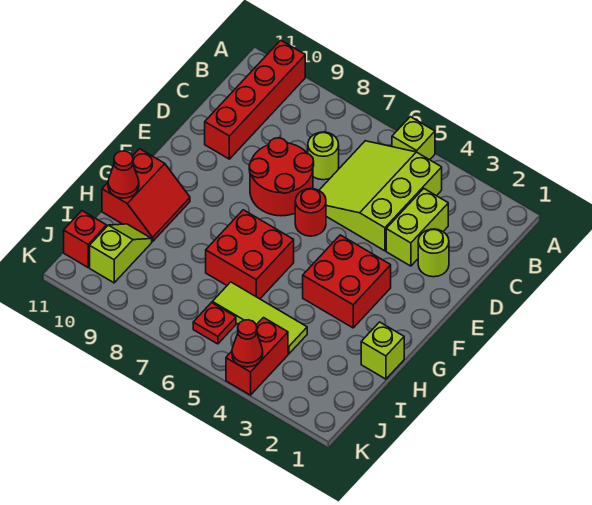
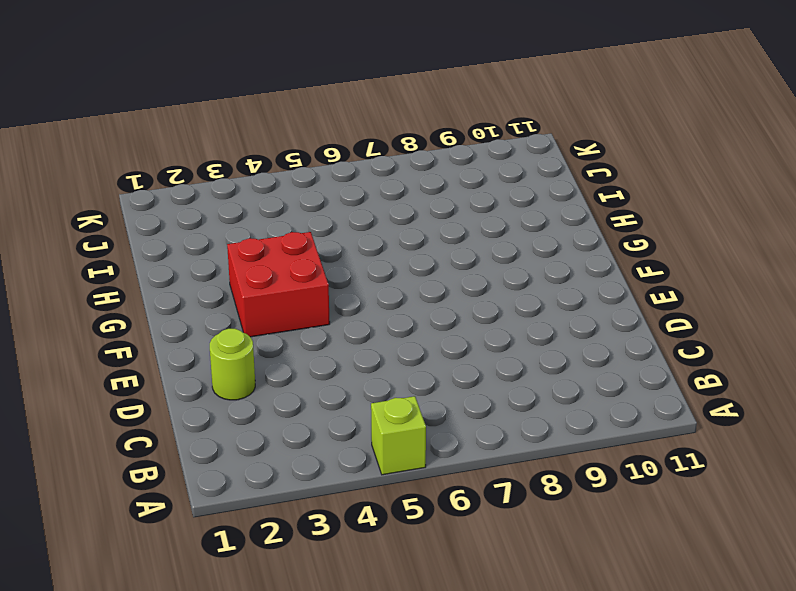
none -> red brick A10:D10 level 1
none -> lime slope B4:D6 level 1 top 4
none -> lime brick C3:D3 level 1

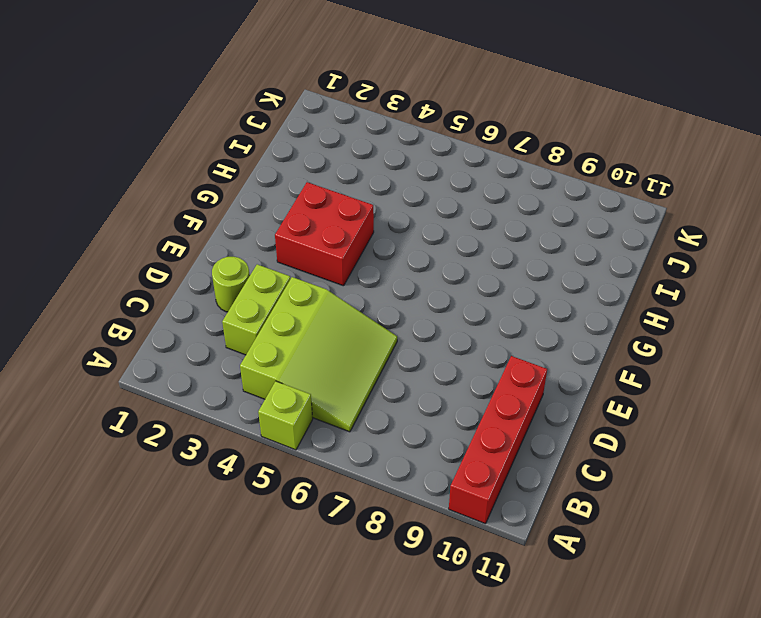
none -> lime round brick C7 level 1
none -> red round brick D7:E8 level 1
none -> red round brick E6 level 1

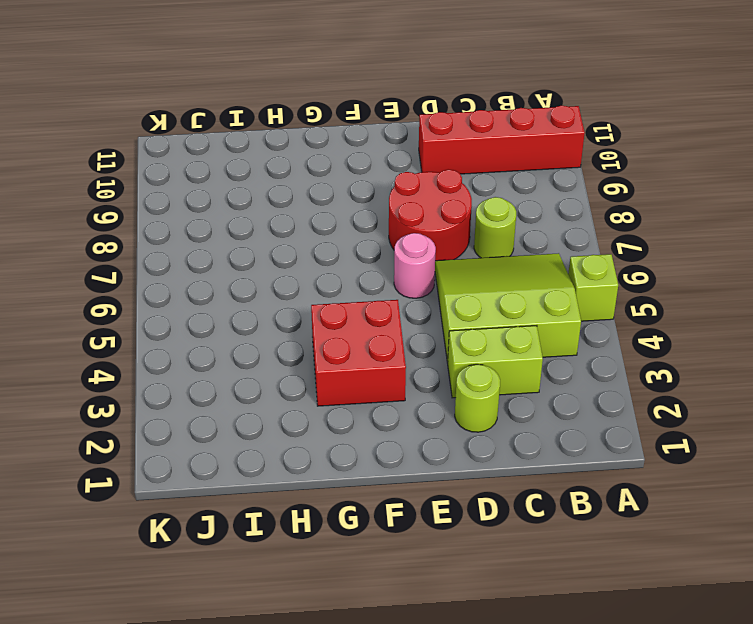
pink round brick E6 level 1 -> red round brick E6 level 1
none -> red brick G6:H7 level 1
none -> red slope G10:H11 level 1 top 11
none -> lime brick H1 level 1

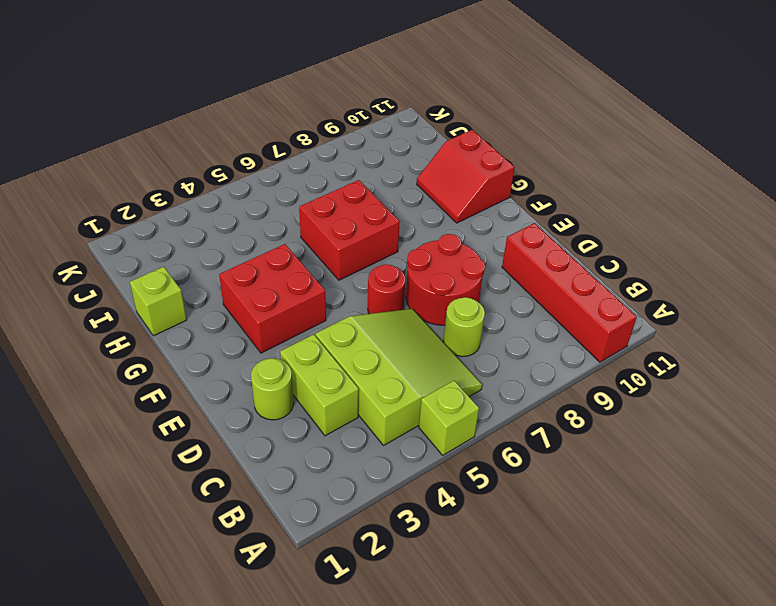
none -> lime tile I4:I6 level 1
none -> lime slope I10:J10 level 1 top J
none -> red brick J4:K4 level 1

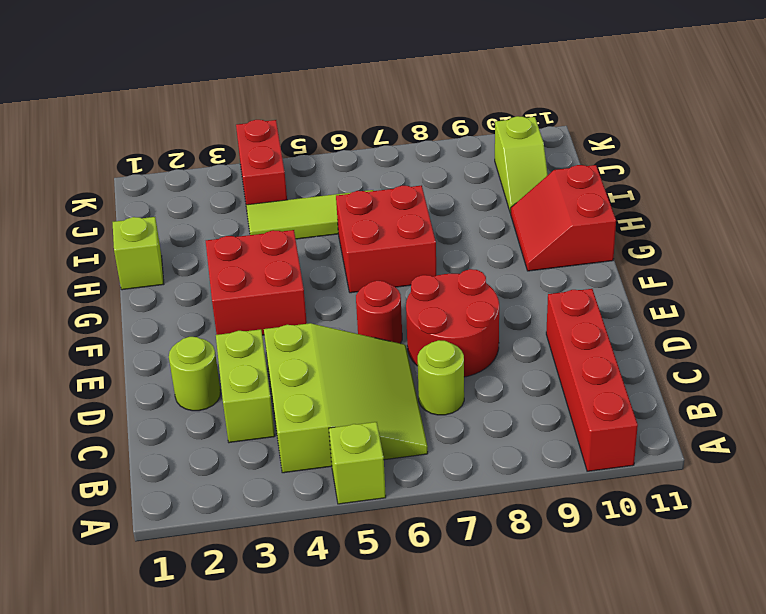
none -> red plate J6 level 1
none -> red brick J11 level 1
none -> red cone H11 level 2

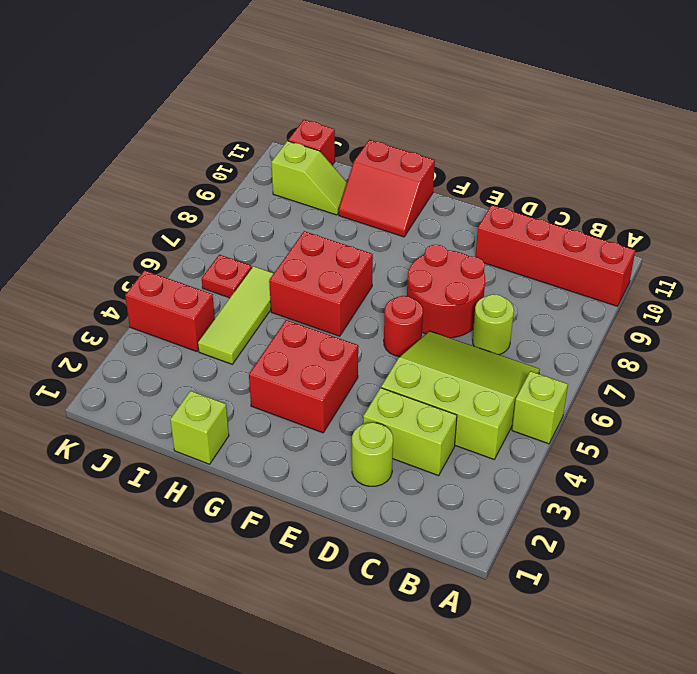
none -> red cone H11 level 2
none -> red cone K4 level 2

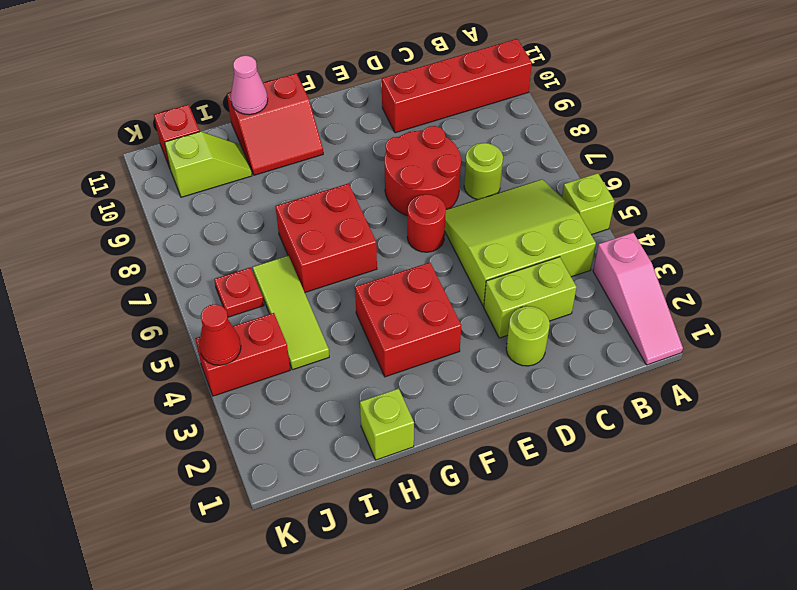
pink slope A1:A3 level 1 top 3 -> none
pink cone H11 level 2 -> red cone H11 level 2

